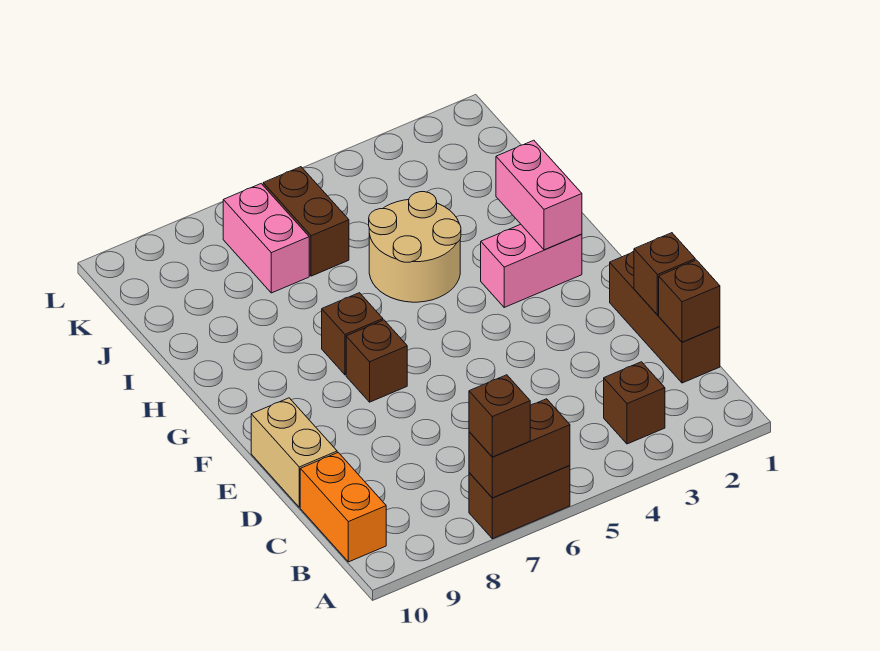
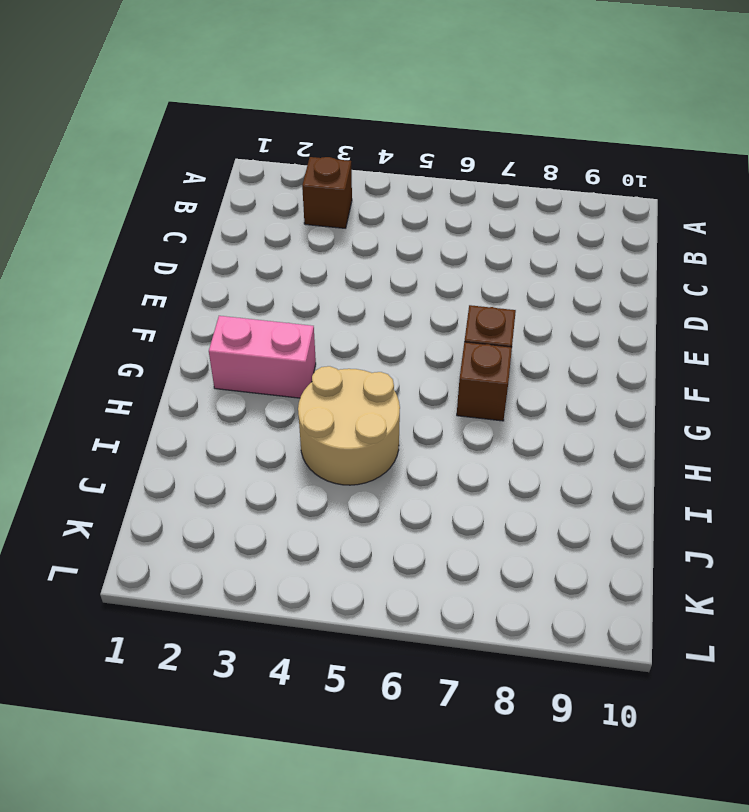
none -> brown brick A6:A7 level 1
none -> orange brick B10:C10 level 1
none -> brown brick C1:E1 level 1

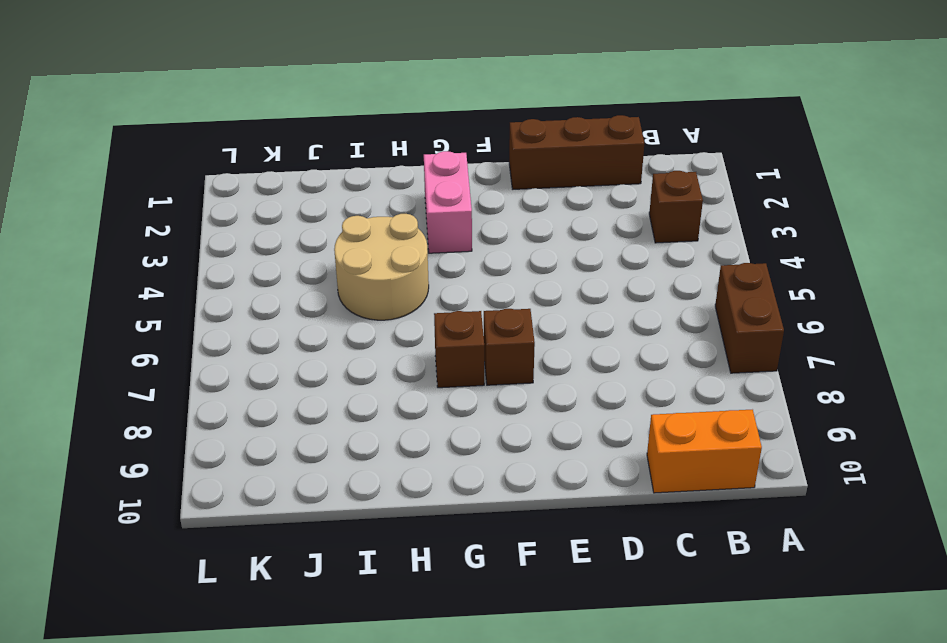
none -> tan brick D10:E10 level 1
none -> brown brick J6:K6 level 1
none -> pink brick J7:K7 level 1

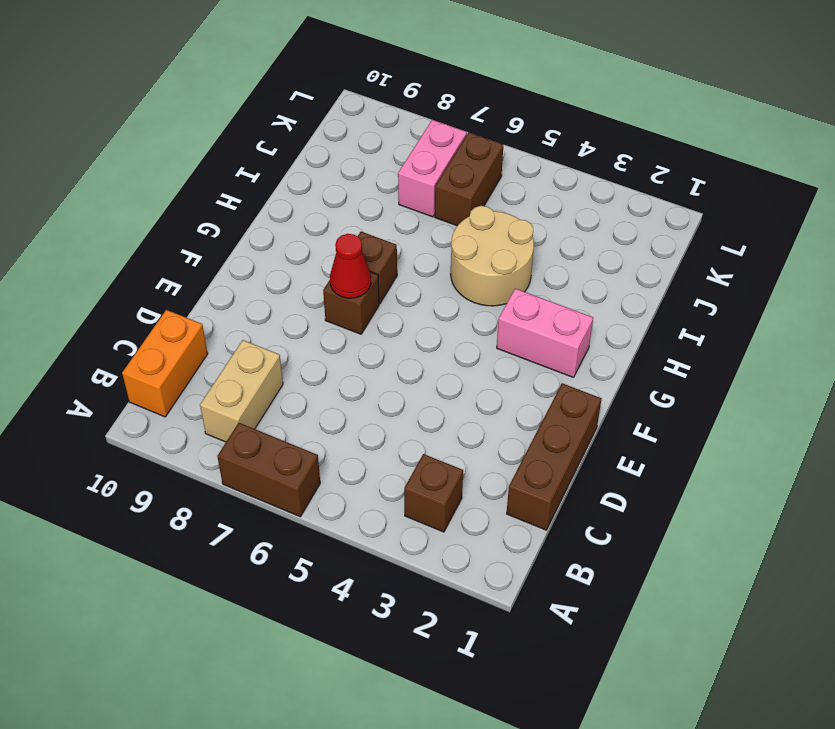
tan brick B8:C8 level 1 -> tan brick D10:E10 level 1
red cone F7 level 2 -> none
none -> brown brick A6:A7 level 2
none -> brown brick C1 level 2
none -> brown brick D1 level 2

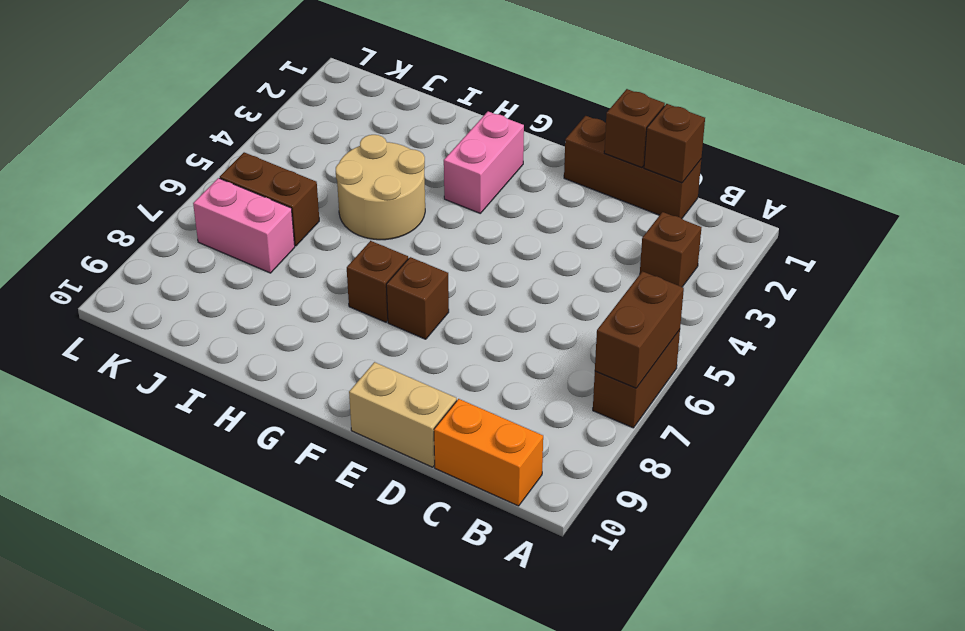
none -> pink brick G2:H2 level 2
none -> brown brick A7 level 3

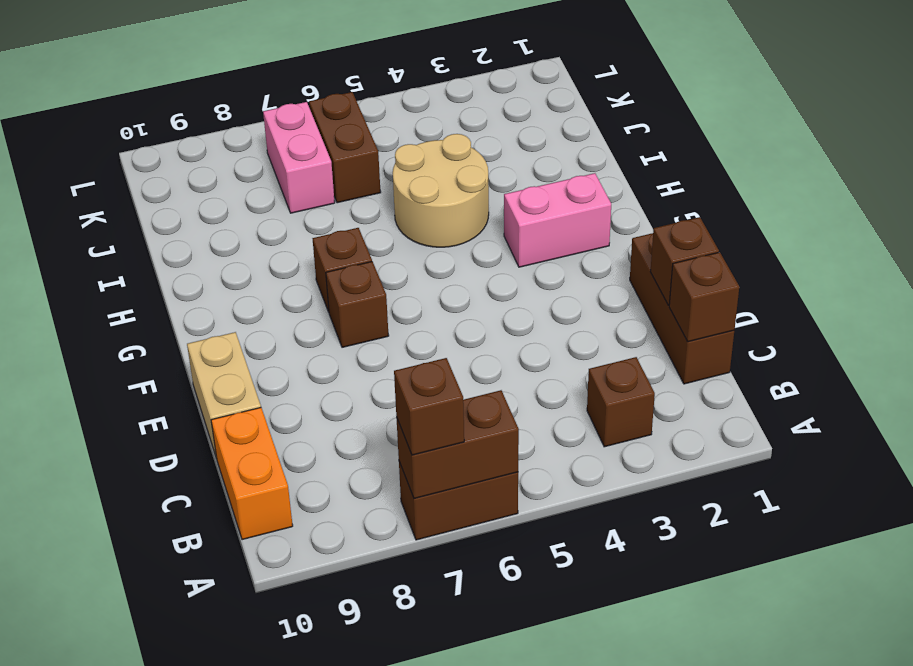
none -> pink brick G2:H2 level 2

